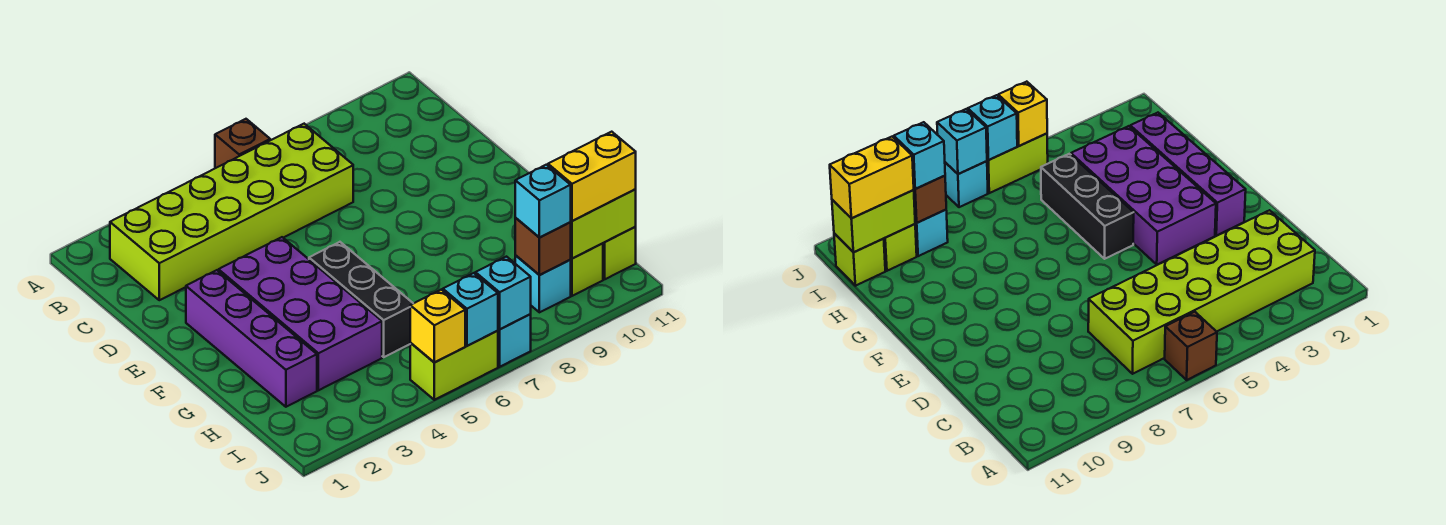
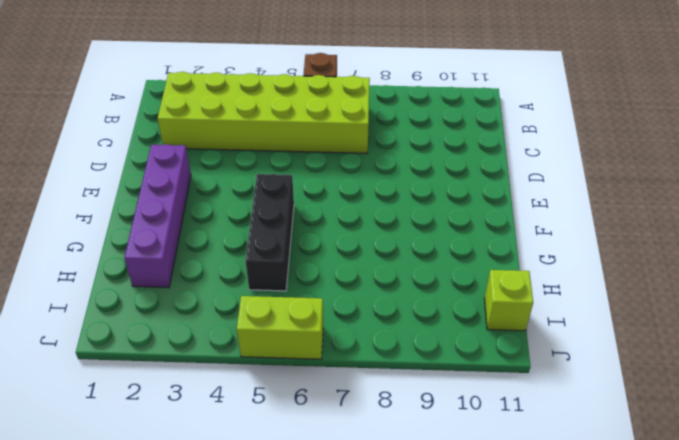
none -> purple brick E3:H4 level 1
none -> cyan brick I9 level 1
none -> lime brick I10 level 1

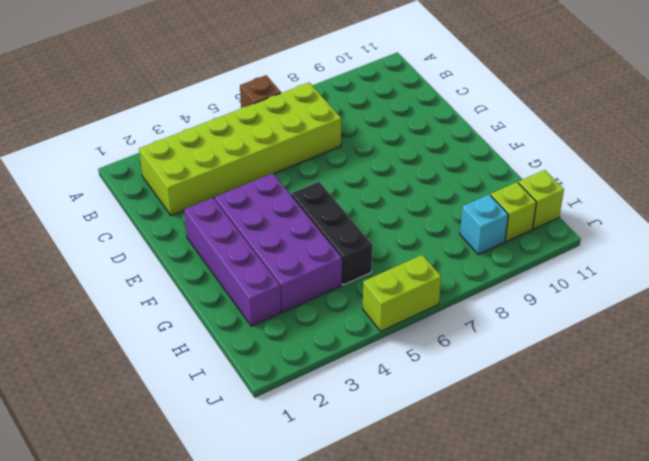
none -> cyan brick J7 level 1
none -> brown brick I9 level 2
none -> lime brick I10:I11 level 2

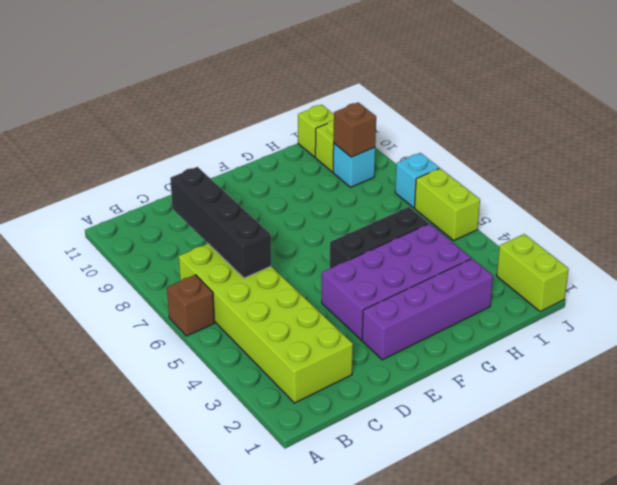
black brick C6:C9 level 2 -> none
lime brick J1:J2 level 1 -> lime brick I10:I11 level 2
none -> yellow brick J5 level 2
none -> cyan brick J6 level 2
none -> cyan brick J7 level 2

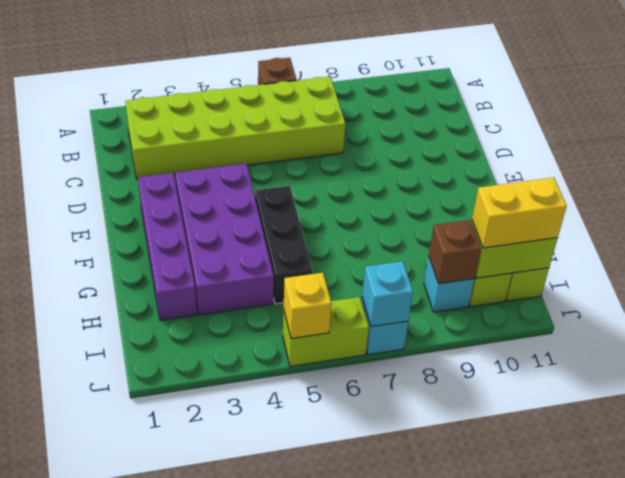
none -> cyan brick J6 level 2
none -> cyan brick I9 level 3

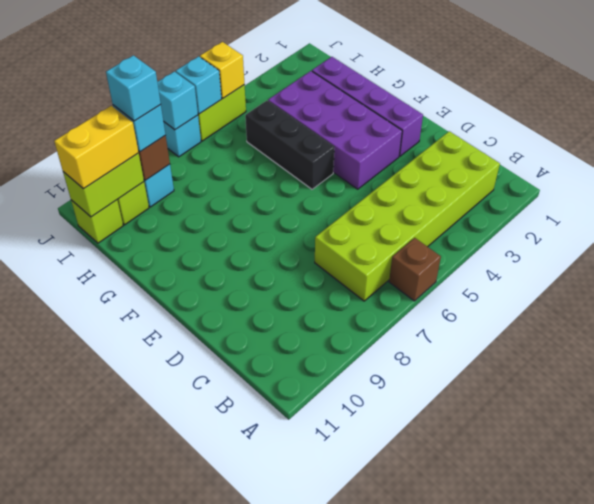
cyan brick I9 level 4 -> none

